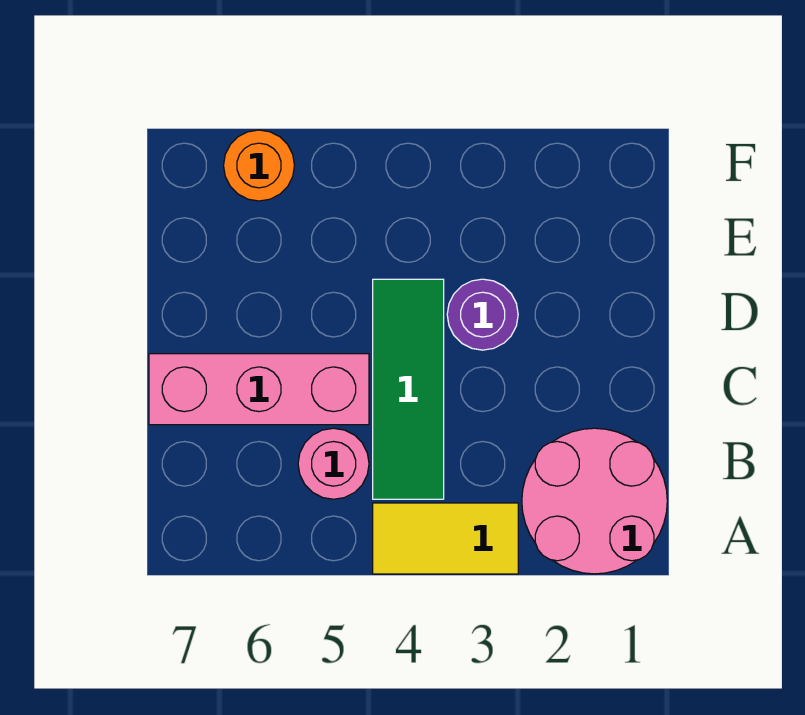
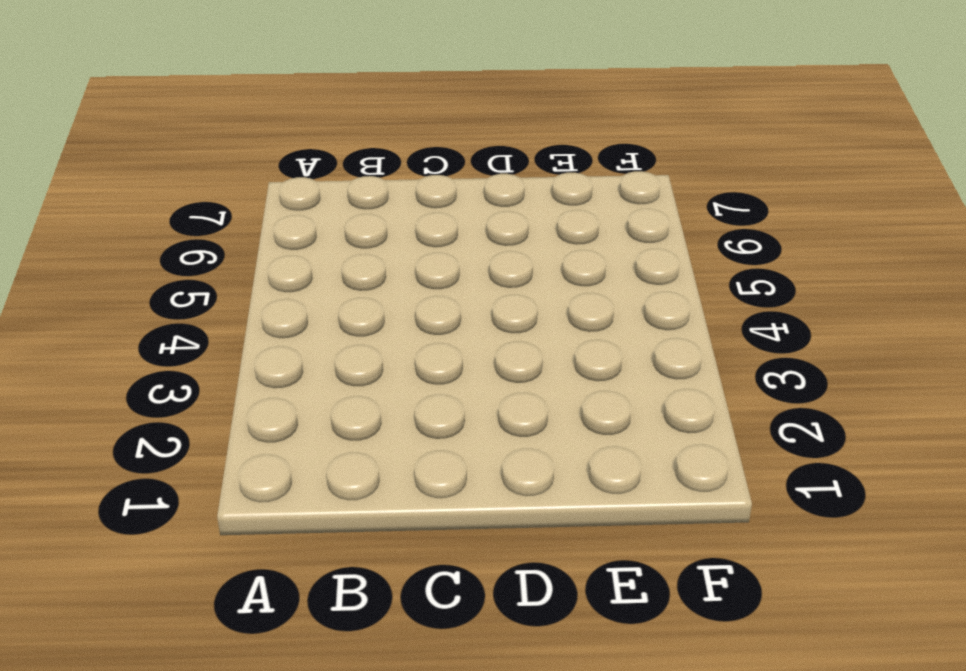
none -> pink round brick A1:B2 level 1
none -> yellow tile A3:A4 level 1

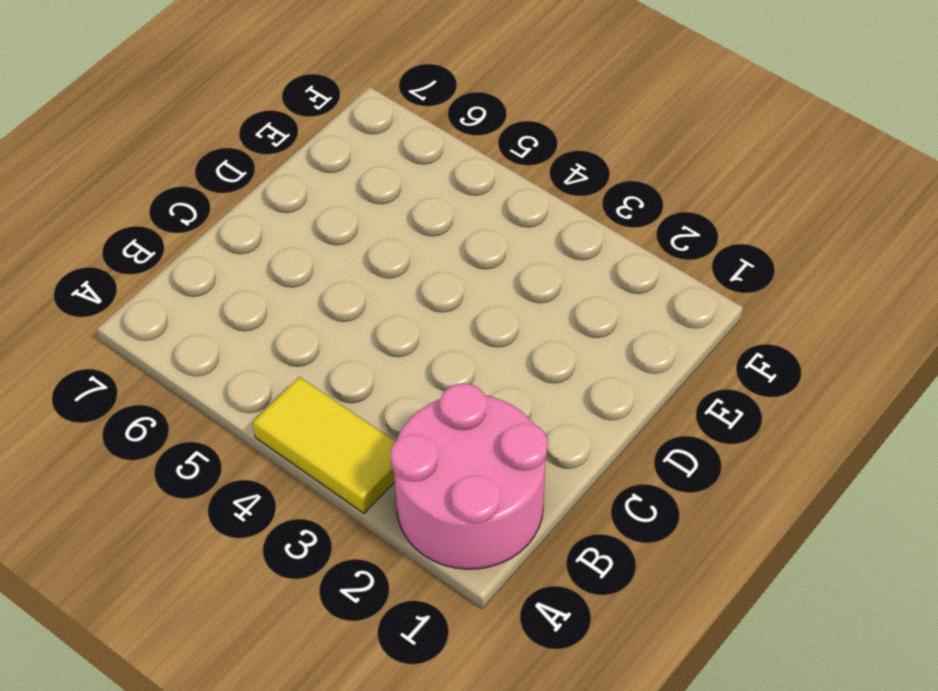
none -> green tile B4:D4 level 1
none -> pink round brick B5 level 1

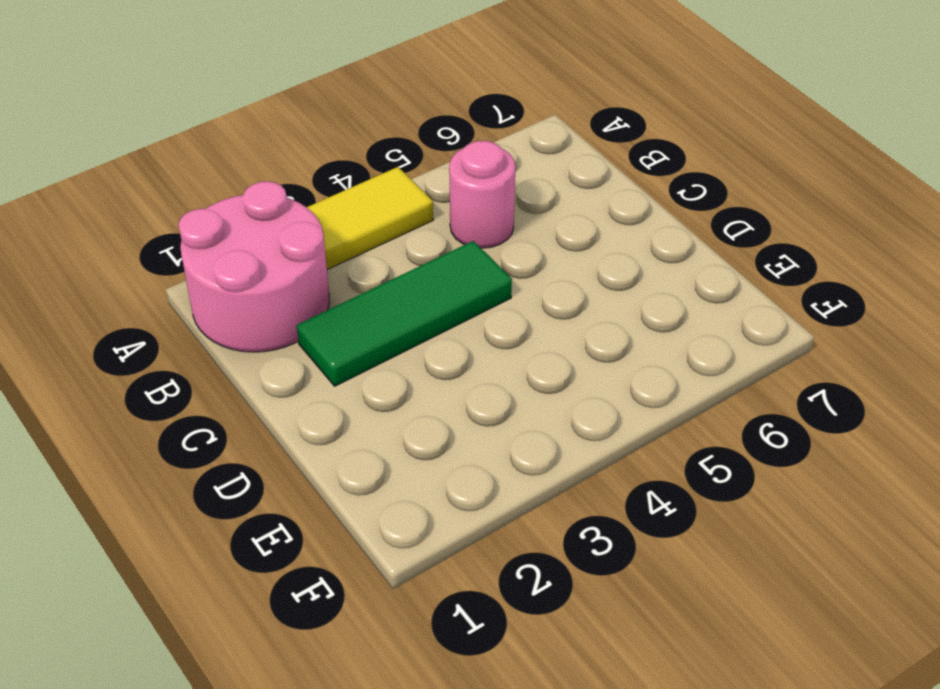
green tile C2:C4 level 1 -> green tile B4:D4 level 1
none -> pink brick C5:C7 level 1
none -> purple round brick D3 level 1

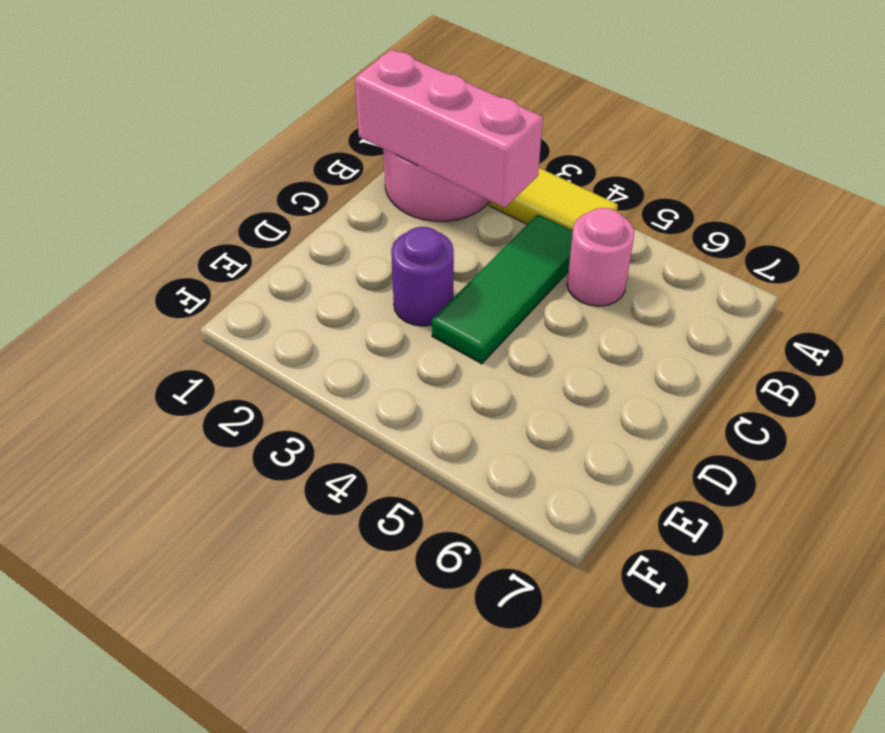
pink brick B1:B3 level 2 -> pink brick C5:C7 level 1
none -> orange round brick F6 level 1

